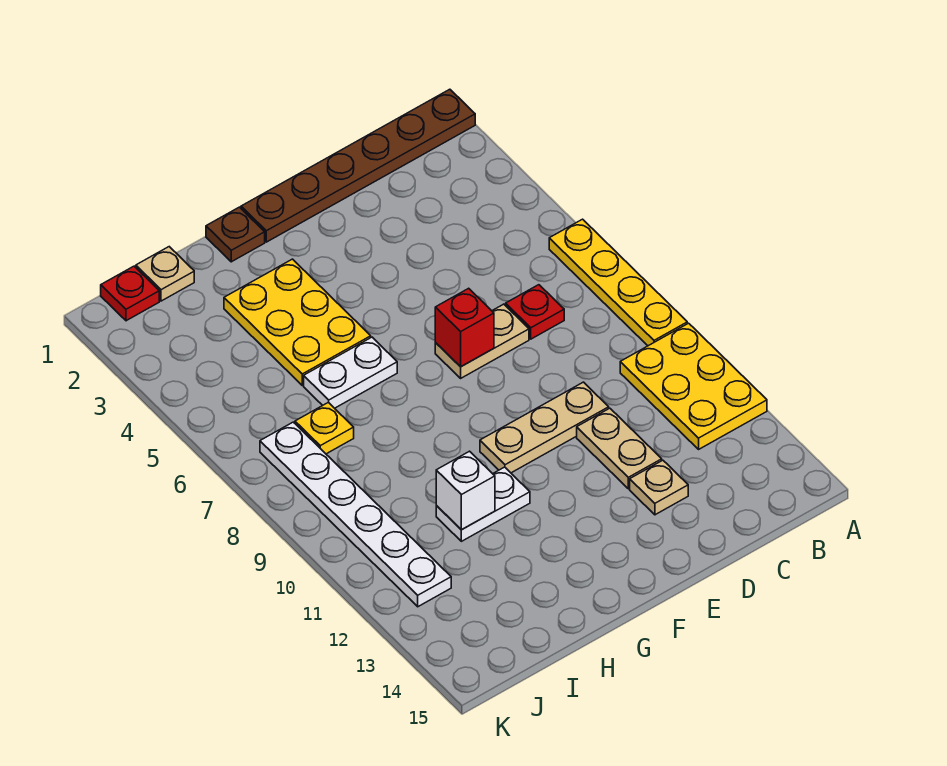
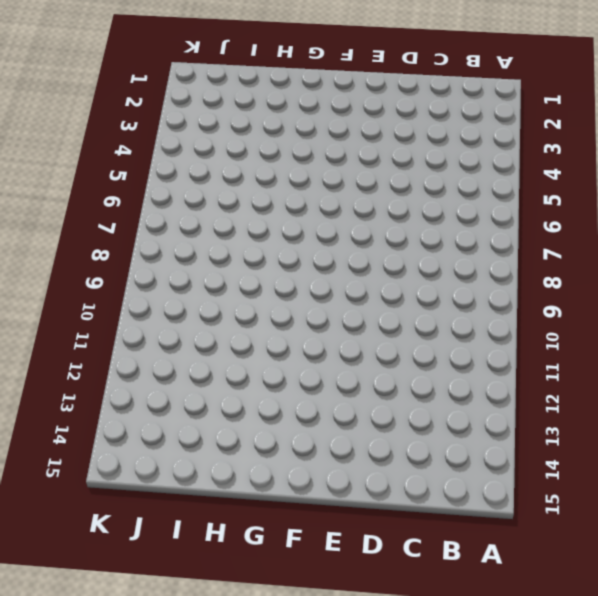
none -> brown plate A1:F1 level 1
none -> yellow plate A6:A9 level 1
none -> yellow plate A10:B12 level 1

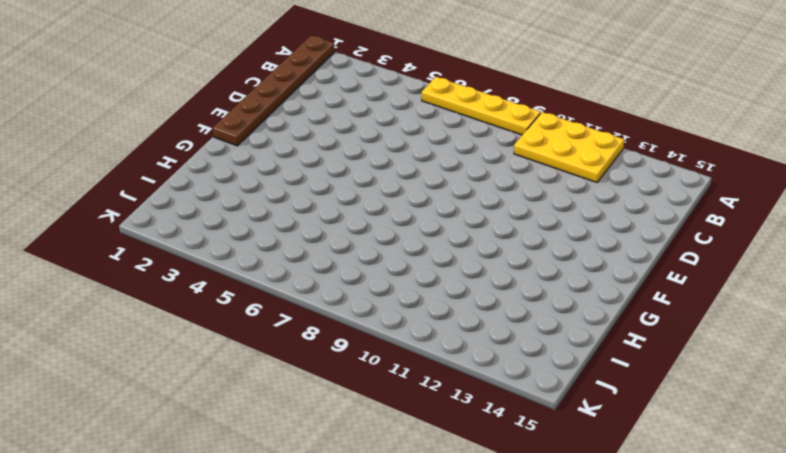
none -> red plate C7 level 1
none -> tan plate D7:E7 level 1
none -> tan plate D10:F10 level 1

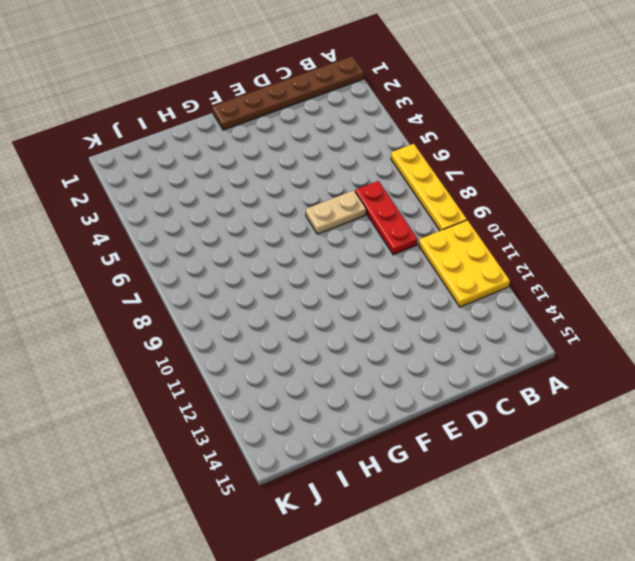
red plate C7:C9 level 1 -> red plate C7 level 1
none -> tan plate D10:F10 level 1
none -> tan plate D11:D12 level 1
none -> tan plate D13 level 1

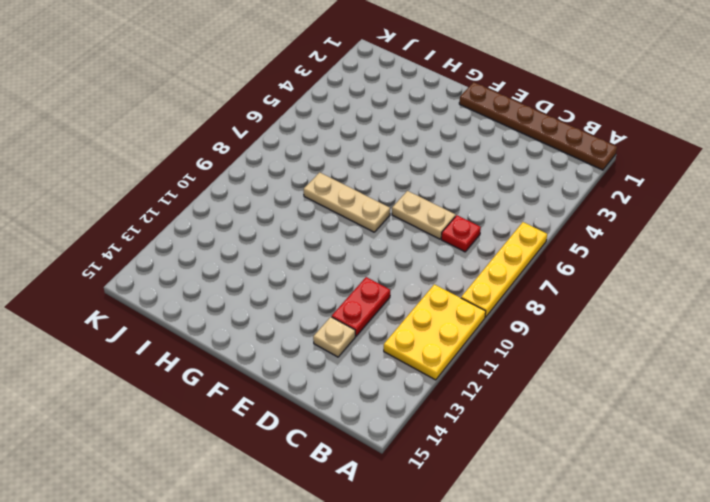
red plate D11:D12 level 1 -> tan plate D11:D12 level 1
tan plate F8:H8 level 1 -> tan plate D10:F10 level 1
none -> brown plate G1 level 1
none -> yellow plate G3:H5 level 1
none -> white plate G6:H6 level 1

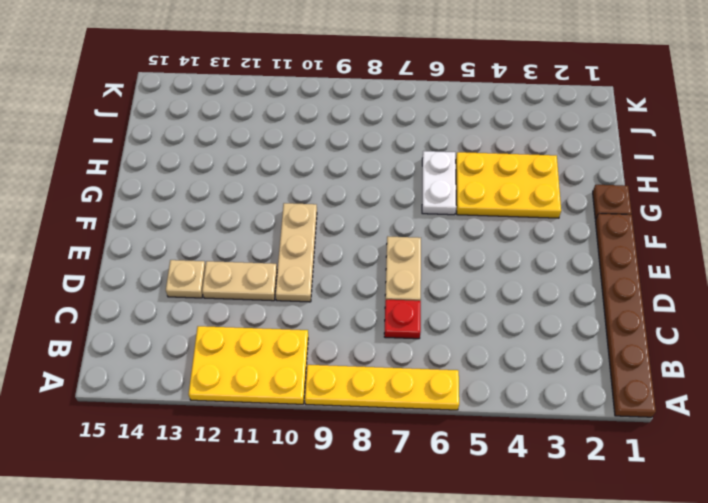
none -> white plate G11:H11 level 1
none -> tan plate I1 level 1
none -> yellow plate I7 level 1

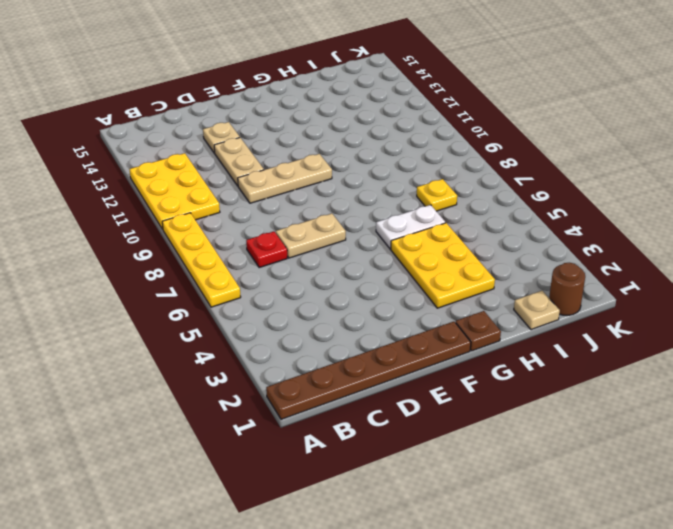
brown round brick J1 level 1 -> red plate J1 level 1
none -> white plate G11:H11 level 1
none -> white plate J7:J12 level 1
none -> red brick E7 level 2

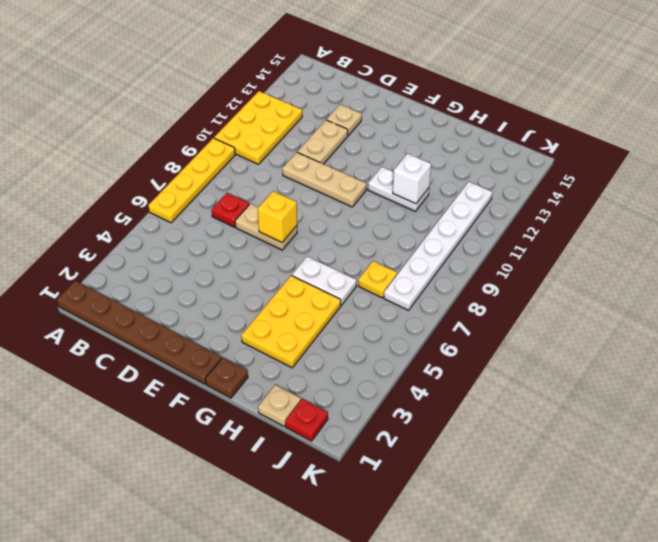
yellow brick E7 level 2 -> red brick E7 level 2

